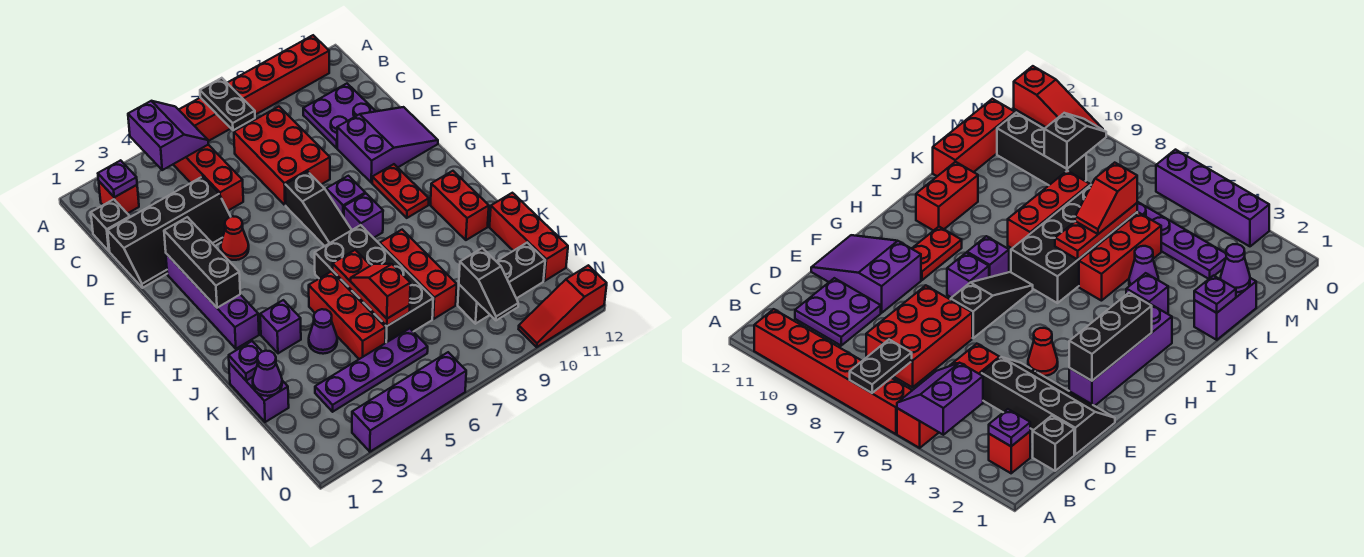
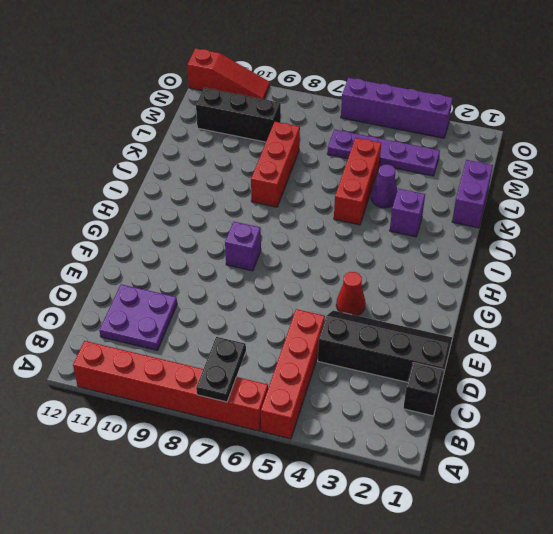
none -> red brick B2 level 1
none -> red brick C7:E8 level 1
none -> purple slope E10:F12 level 1 top 10
none -> purple brick F2:I2 level 1

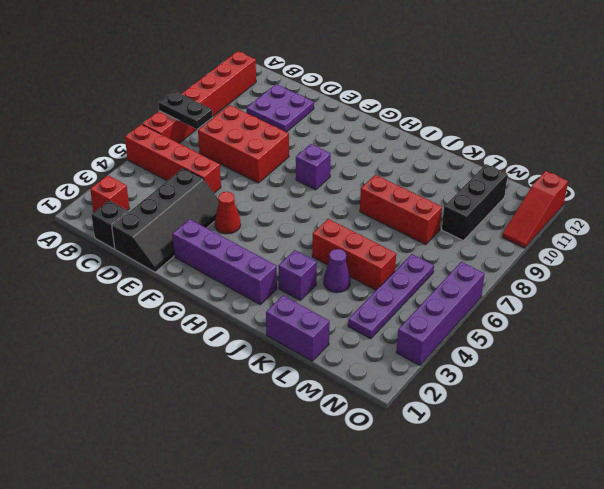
none -> purple slope E10:F12 level 1 top 10
none -> black slope F7:H7 level 1 top F
none -> red plate G10:H10 level 1
none -> purple brick H8 level 1

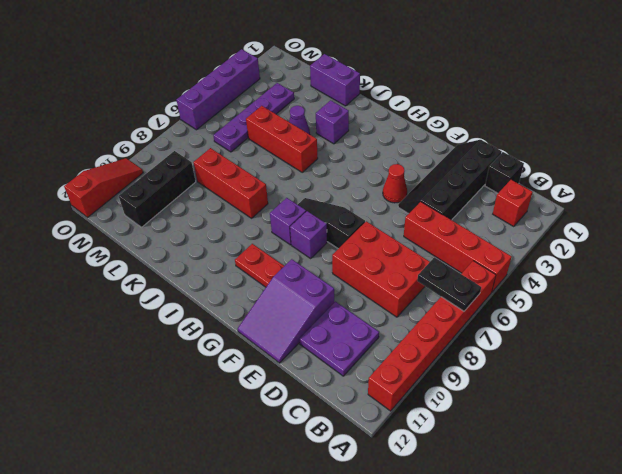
none -> purple brick F2:I2 level 1
none -> black brick I6:L7 level 1
none -> red brick I11:J11 level 1
none -> red brick K12:M12 level 1

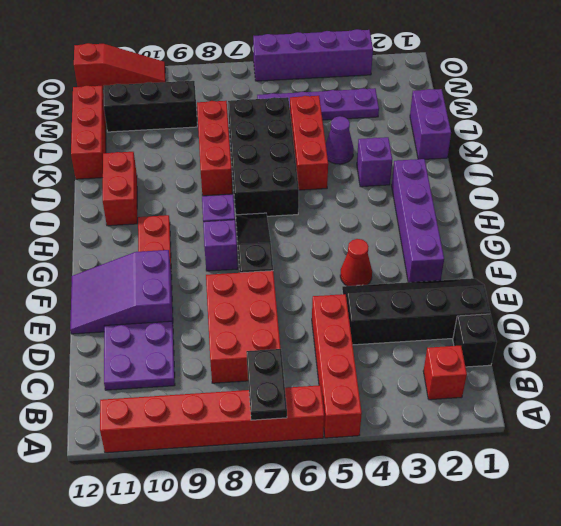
none -> purple slope A4:B5 level 2 top 4
none -> purple plate B2 level 2
none -> black brick F2:H2 level 2
none -> red plate J6:L6 level 2

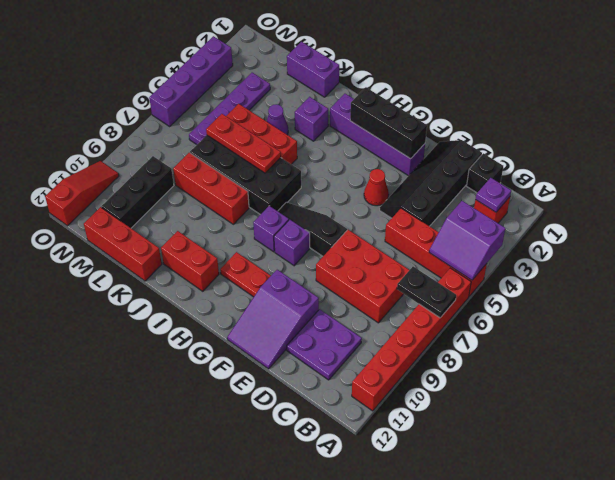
none -> purple plate K1 level 2
none -> purple cone L1 level 2
none -> black slope M9:N9 level 2 top M
none -> red slope K6:L6 level 3 top L

